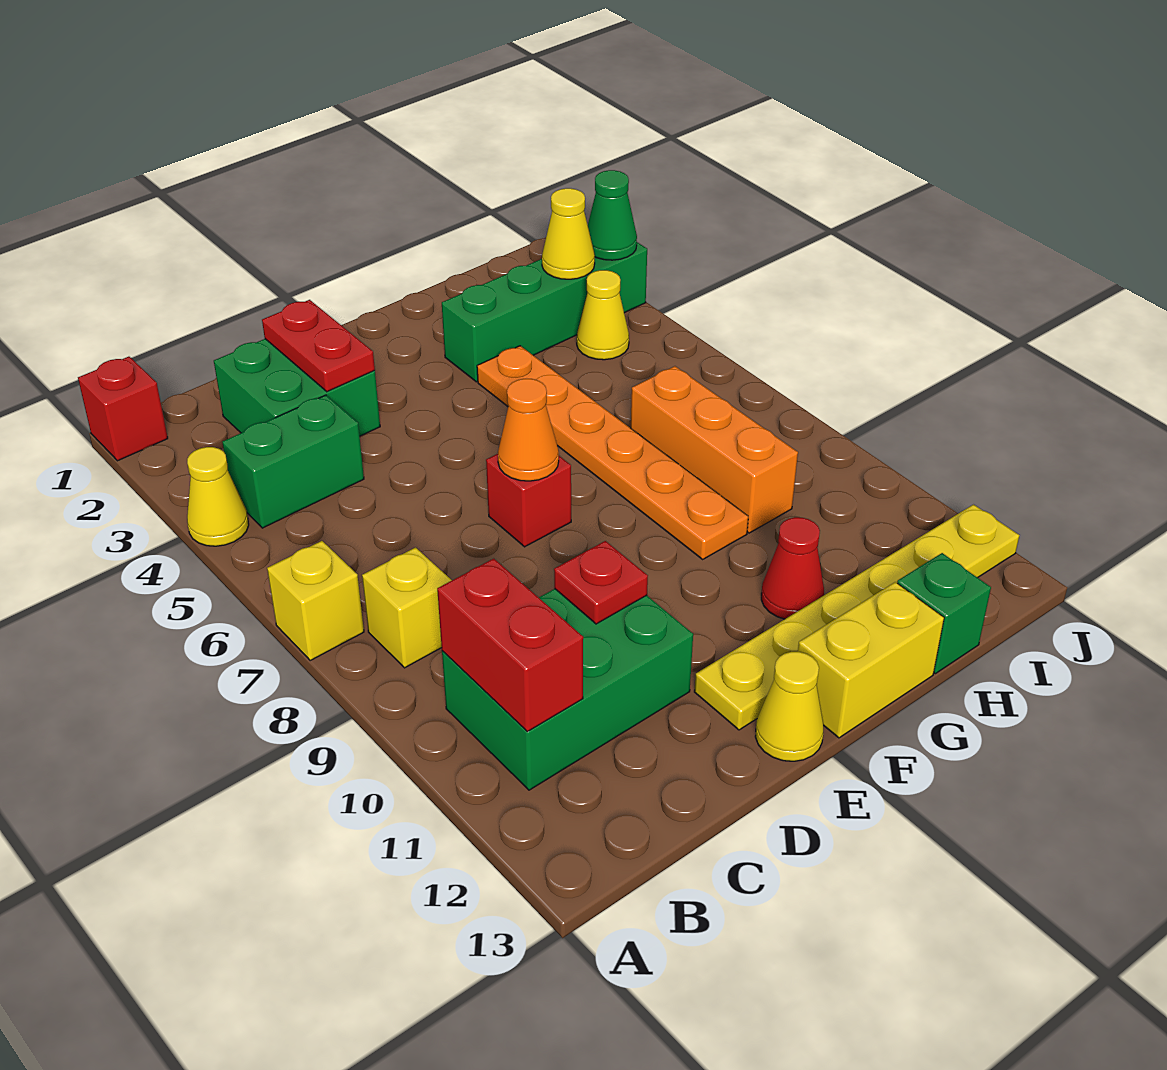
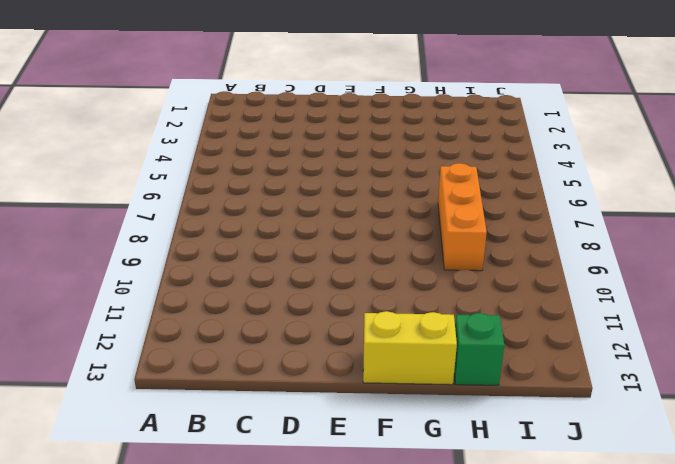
none -> red brick A1 level 1
none -> yellow cone A4 level 1
none -> yellow brick A7 level 1

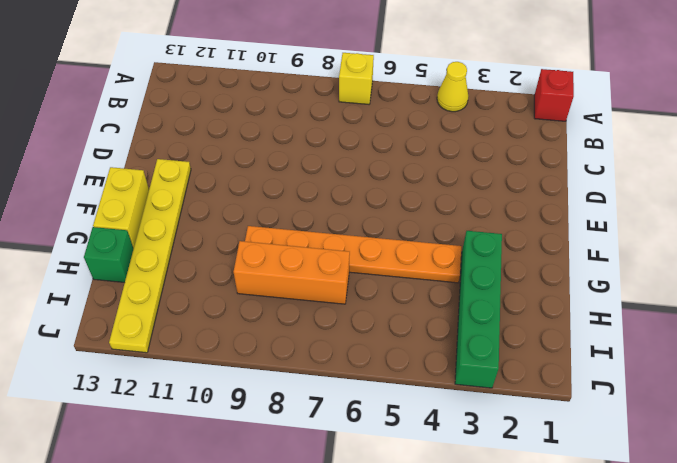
none -> green brick B4:C4 level 1
none -> yellow brick B8 level 1
none -> green brick B10:D11 level 1

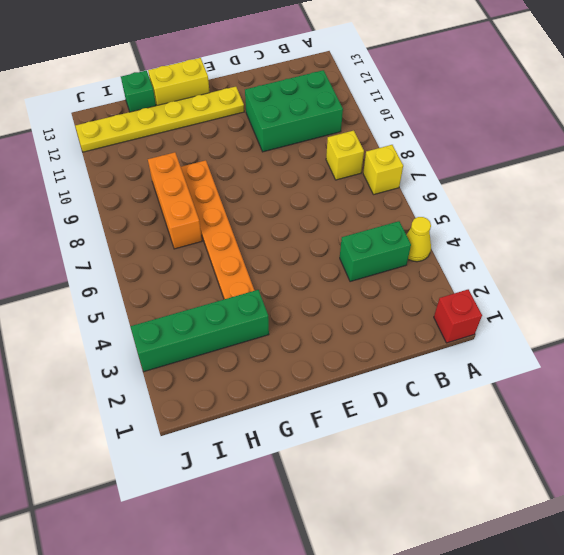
none -> green brick C2:D3 level 1
none -> red brick E7 level 1
none -> yellow cone E13 level 1

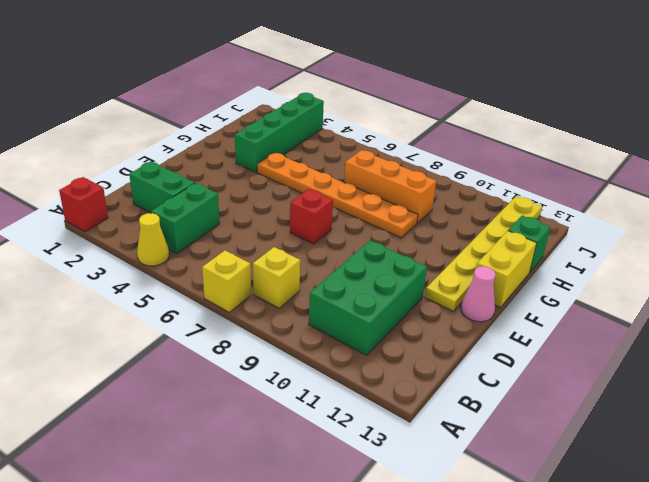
green brick C2:C3 level 1 -> green brick C2:D3 level 1
pink cone E13 level 1 -> yellow cone E13 level 1
none -> red cone G11 level 1
none -> yellow cone I4 level 1
none -> red brick B10:B11 level 2

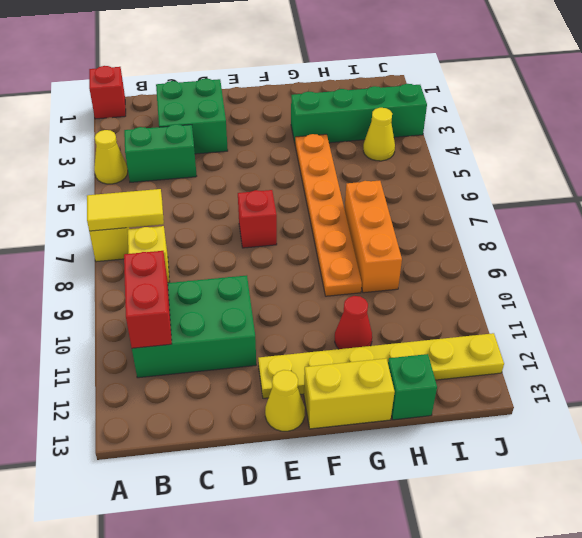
yellow tile A7:B7 level 2 -> none
none -> red plate D2:D3 level 2
none -> red plate D10 level 2
none -> orange cone E7 level 2

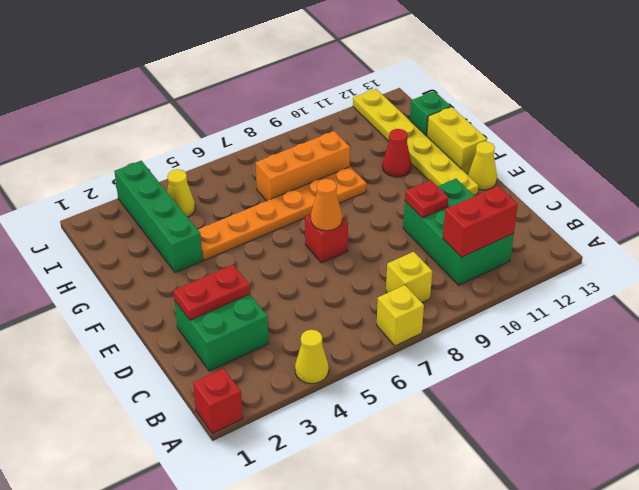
none -> green brick B4:C4 level 1
none -> yellow cone I3 level 2
none -> green cone J3 level 2

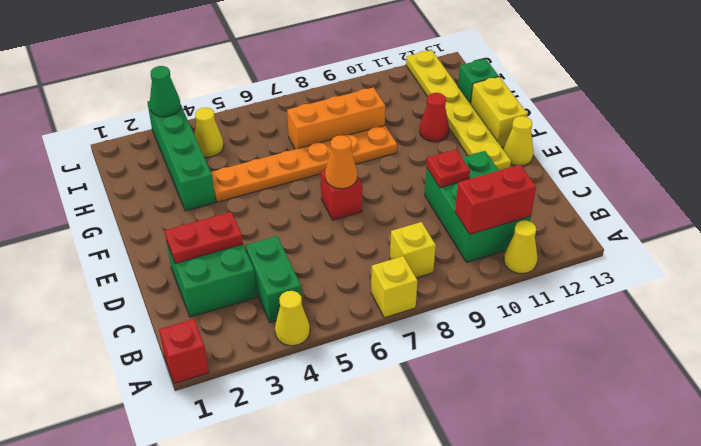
yellow cone A11 level 1 -> yellow cone I3 level 2

